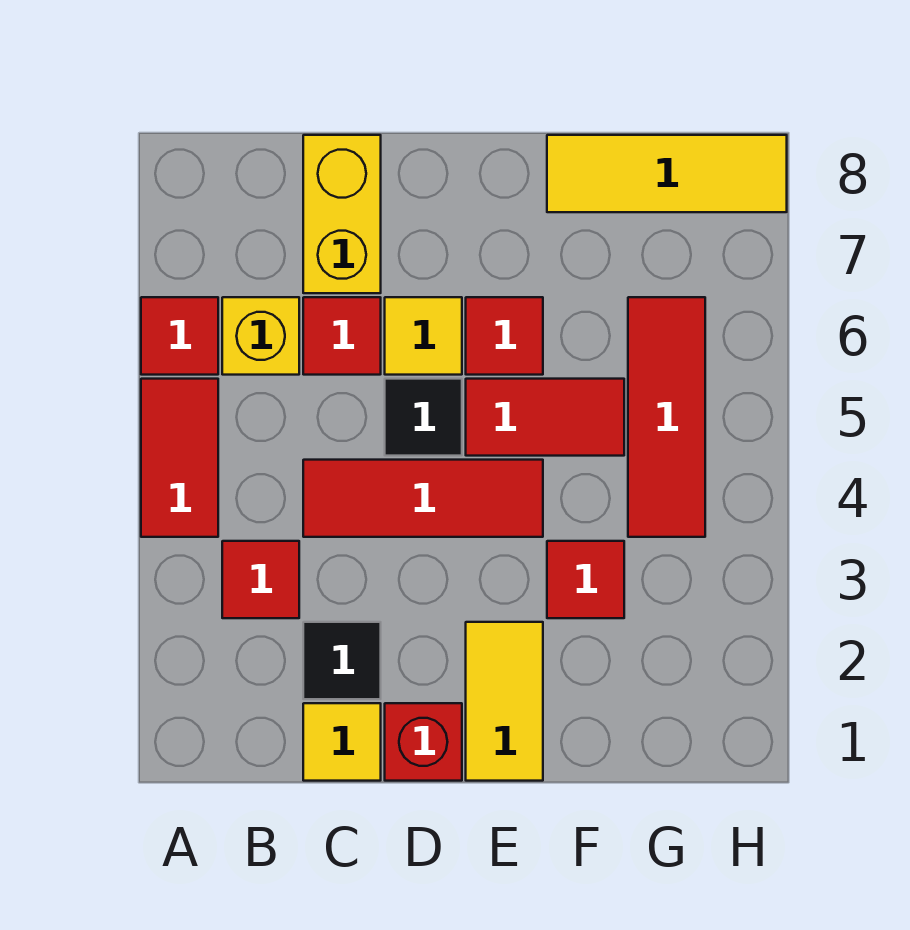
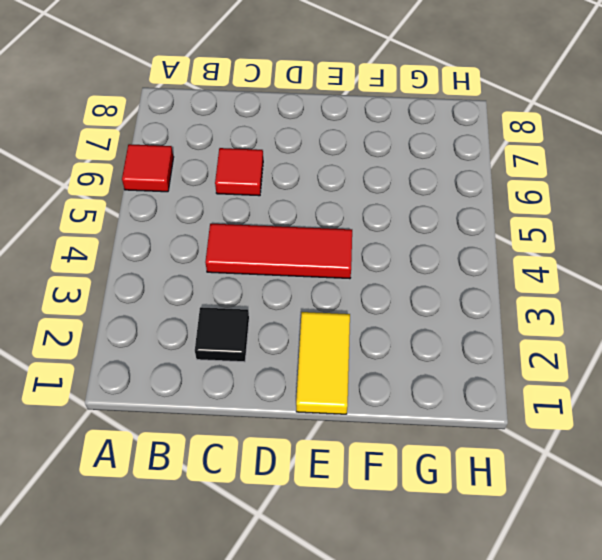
none -> red tile A4:A5 level 1
none -> red tile B3 level 1
none -> yellow brick B6 level 1

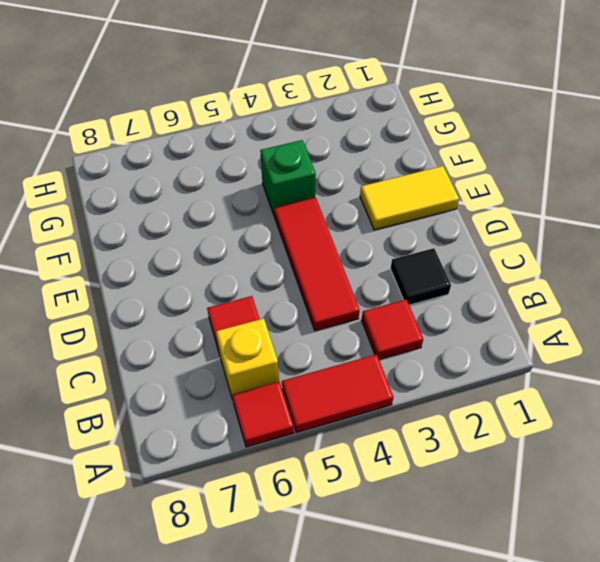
green brick F4 level 1 -> none
none -> yellow tile C1 level 1
none -> yellow brick C7:C8 level 1
none -> red brick D1 level 1

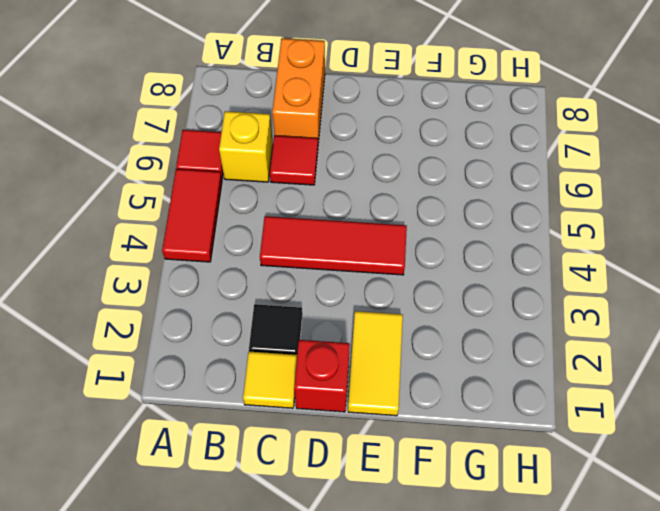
orange brick C7:C8 level 1 -> yellow brick C7:C8 level 1
none -> red tile B3 level 1
none -> black tile D5 level 1
none -> yellow tile D6 level 1

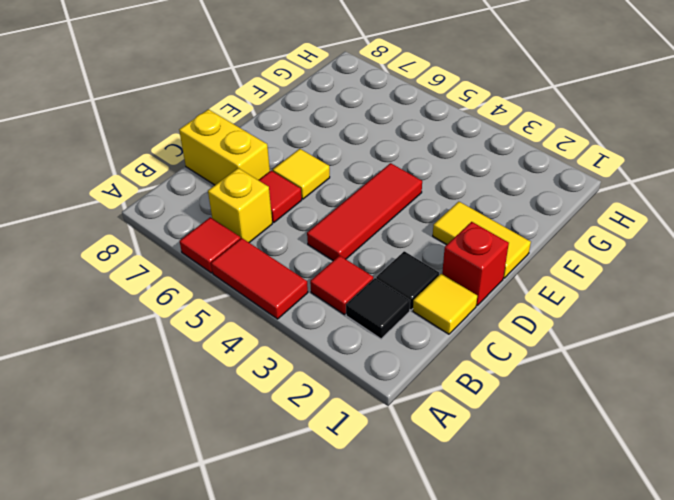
black tile B2 level 1 -> black tile D5 level 1
none -> red tile E5:F5 level 1
none -> red tile E6 level 1
none -> red tile F3 level 1

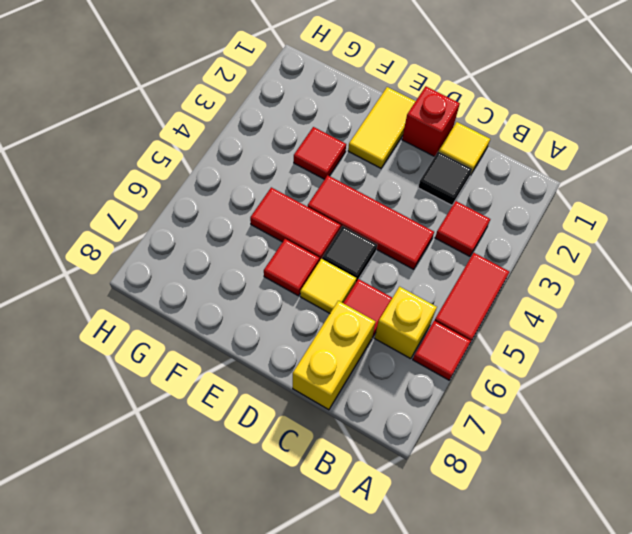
none -> yellow tile F8:H8 level 1
none -> red tile G4:G6 level 1

